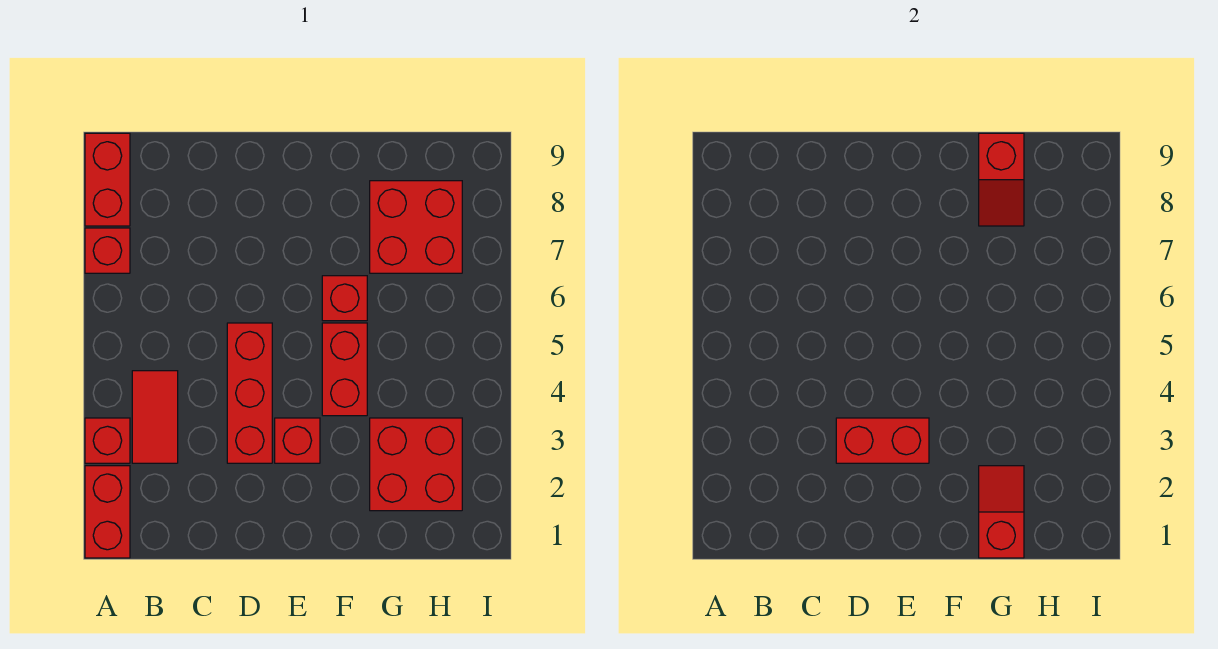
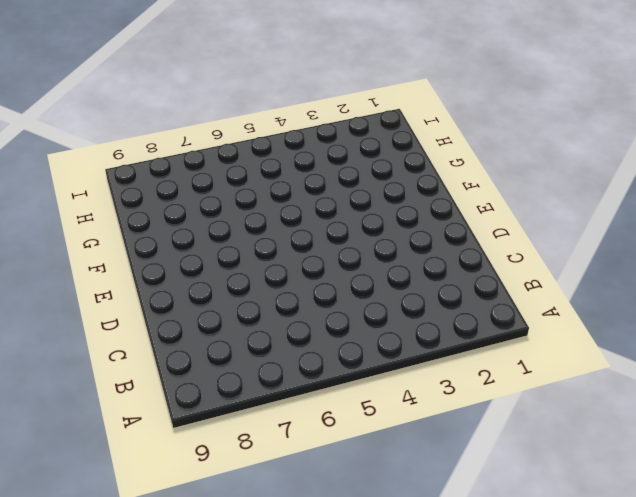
none -> red brick A1:A2 level 1
none -> red brick A3 level 1
none -> red brick A7 level 1

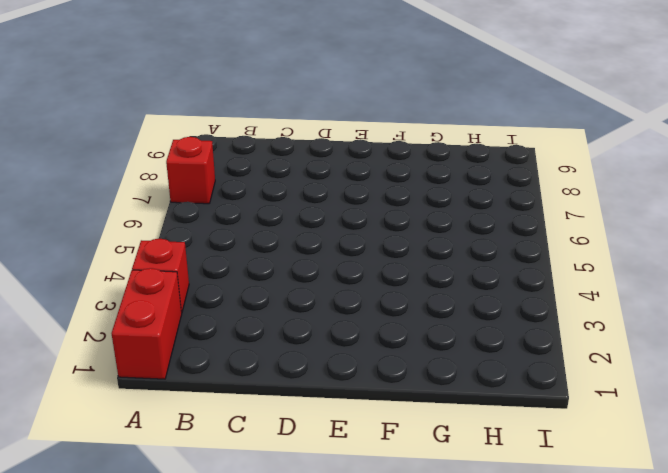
none -> red brick A8:A9 level 1
none -> red tile B3:B4 level 1
none -> red brick D3:D5 level 1

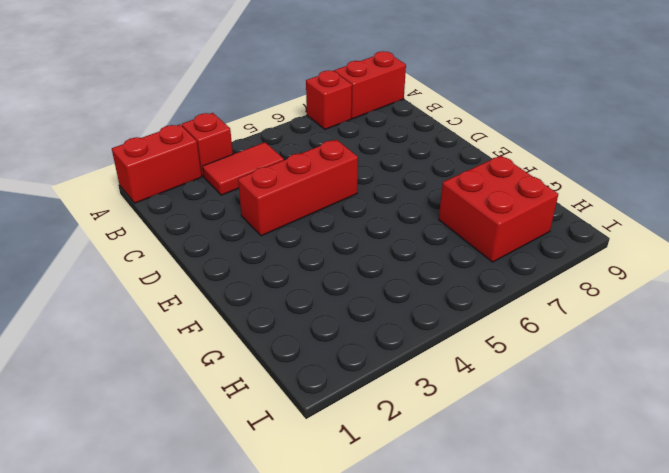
none -> red brick E3 level 1
none -> red brick F4:F5 level 1
none -> red brick F6 level 1

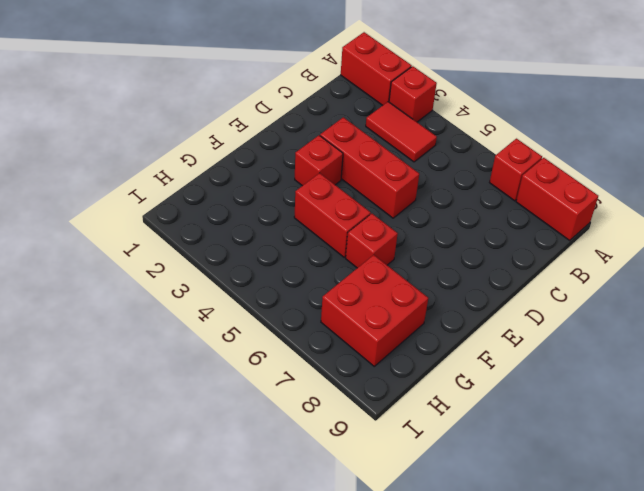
none -> red brick G2:H3 level 1
none -> red brick D3:E3 level 2
none -> red slope G1:G2 level 2 top 1

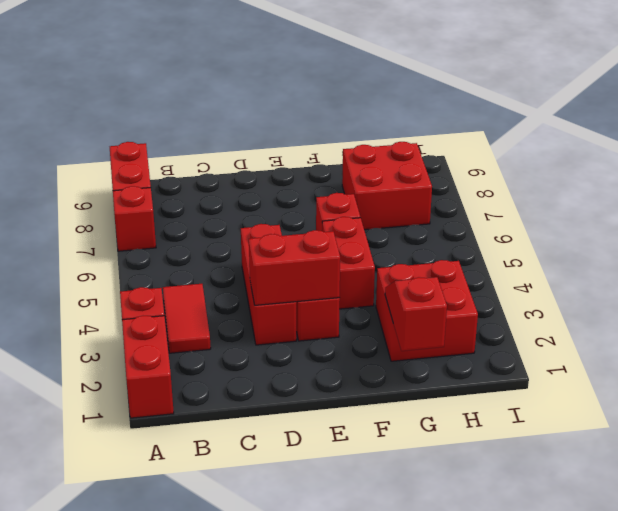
none -> red slope G8:G9 level 2 top 9

